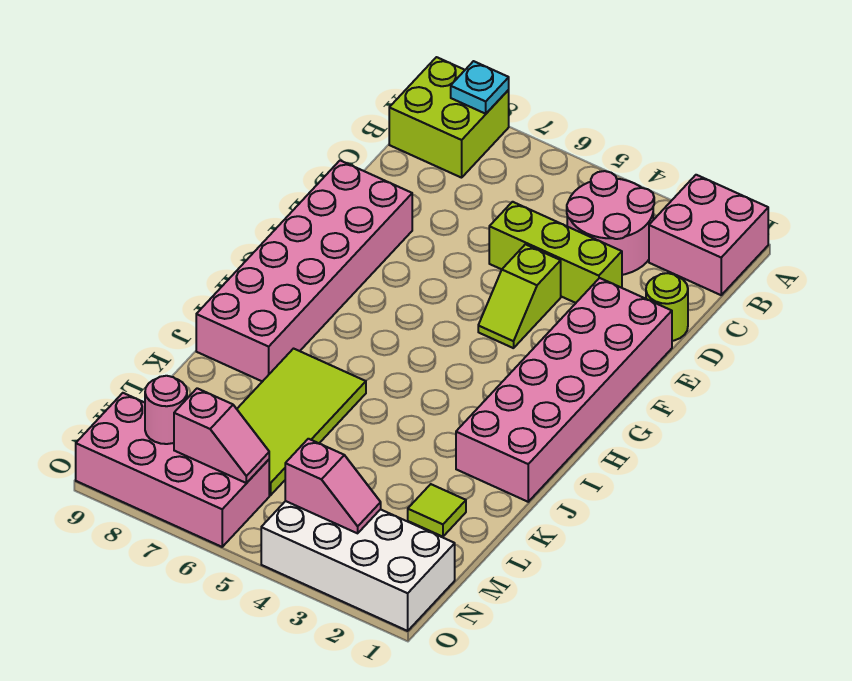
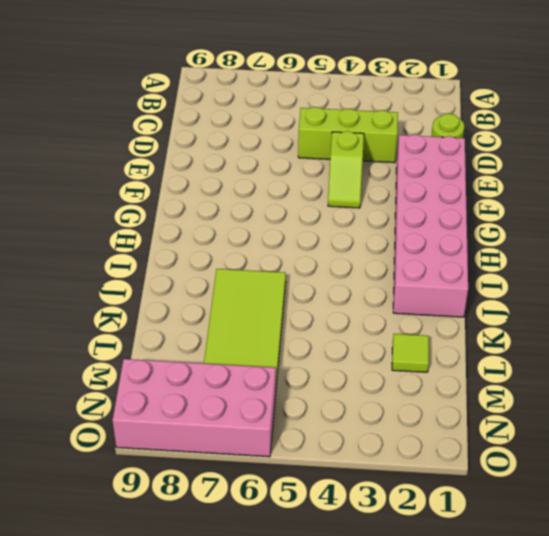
none -> pink brick A1:B2 level 1
none -> lime brick A8:B9 level 1
none -> pink round brick B3:C4 level 1

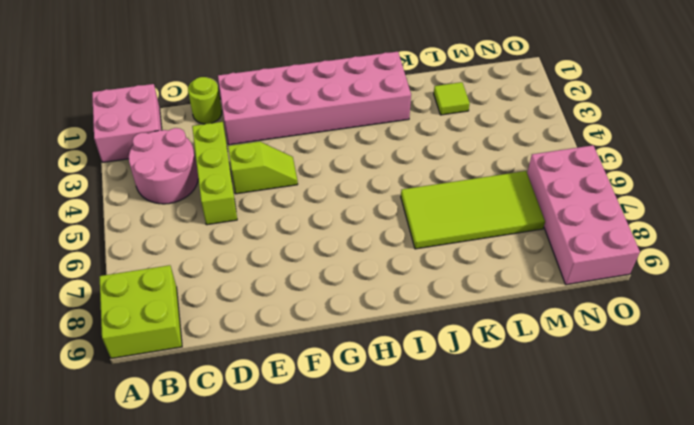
none -> pink brick E8:J9 level 1
none -> white brick N1:O4 level 1
none -> cyan plate A8 level 2

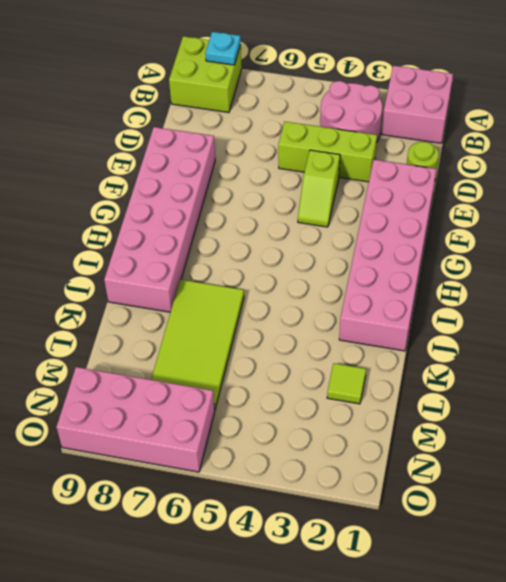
none -> white brick N1:O4 level 1
none -> pink slope N3:N4 level 2 top 4
none -> pink slope N6:N7 level 2 top 7

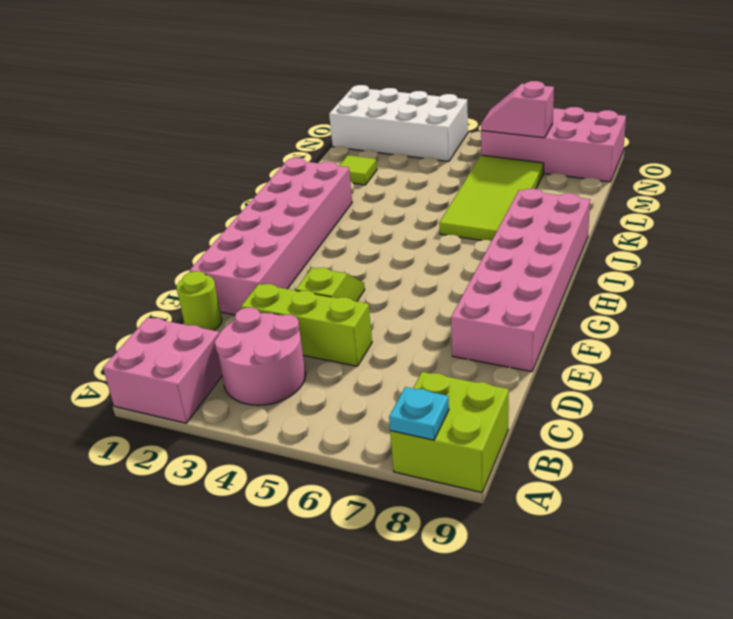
none -> pink slope N3:N4 level 2 top 4
none -> pink round brick N8 level 2

